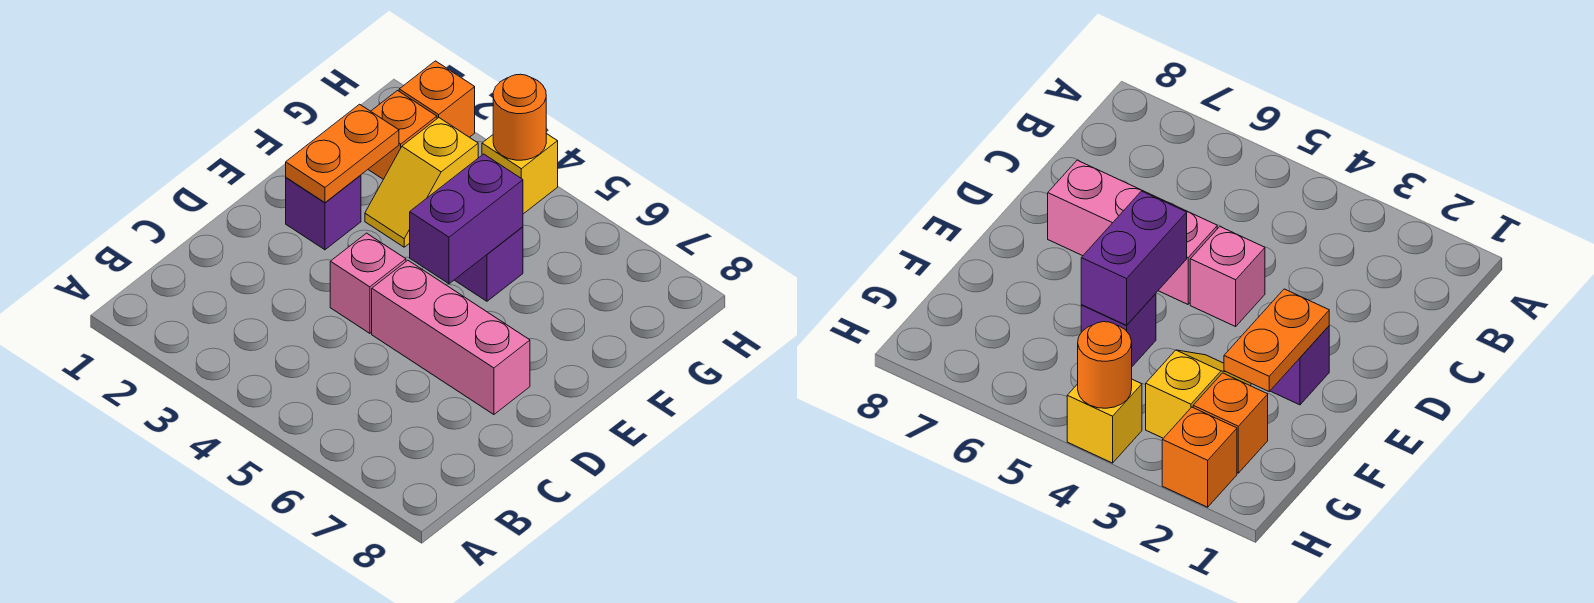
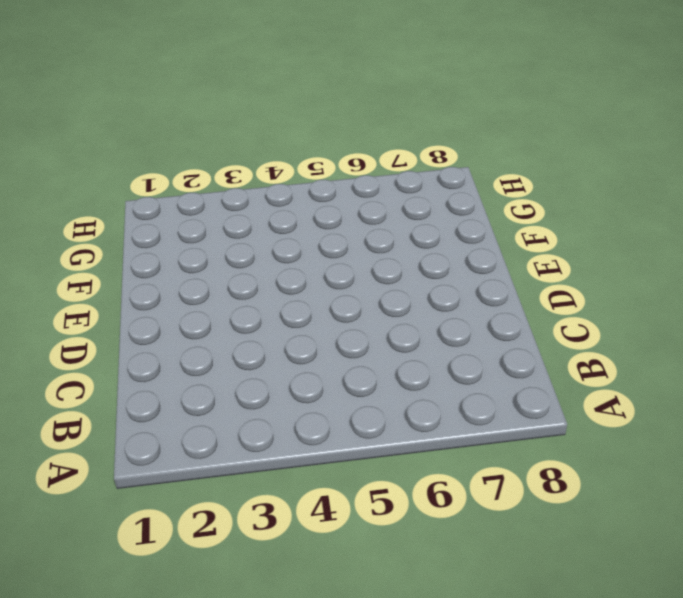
none -> pink brick D4 level 1
none -> pink brick D5:D7 level 1

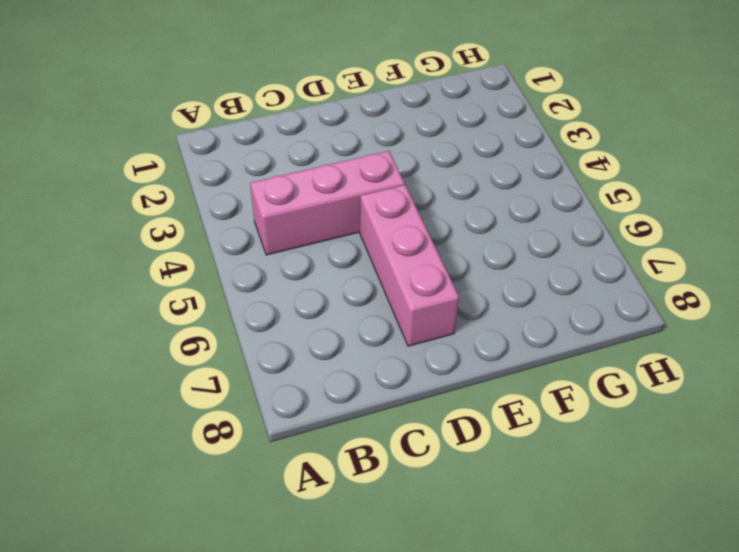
pink brick B4:D4 level 1 -> pink brick D4 level 1
none -> purple brick E2 level 1
none -> yellow slope F3:G3 level 1 top G

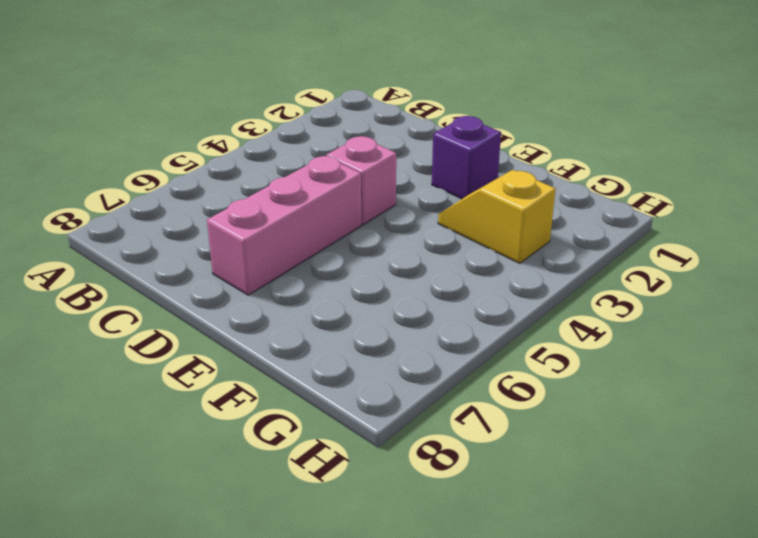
none -> purple brick F5 level 1
none -> orange brick G2 level 1

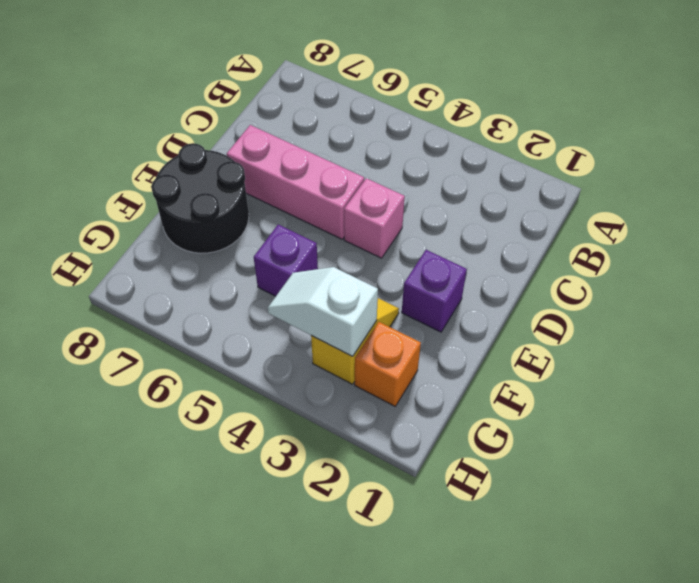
black round brick E7:F8 level 1 -> none
white slope G3:G4 level 2 top 3 -> none
none -> orange brick H2 level 1
none -> yellow brick H4 level 1

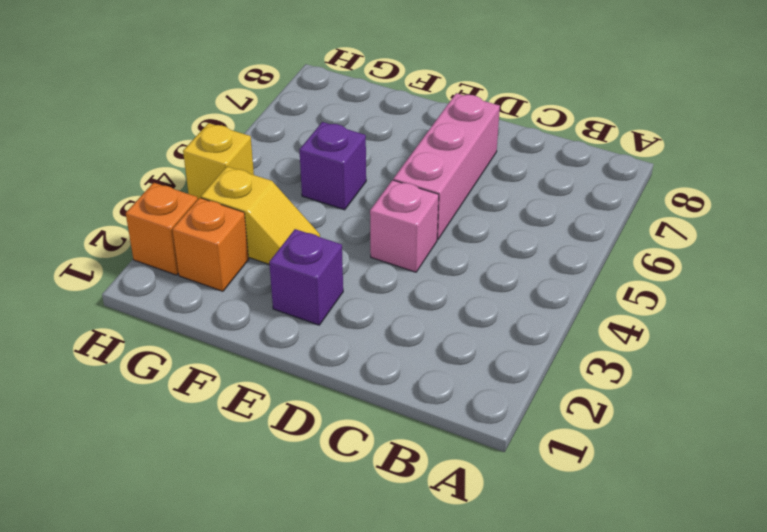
none -> orange plate E2:F2 level 2
none -> purple brick E5:F5 level 2

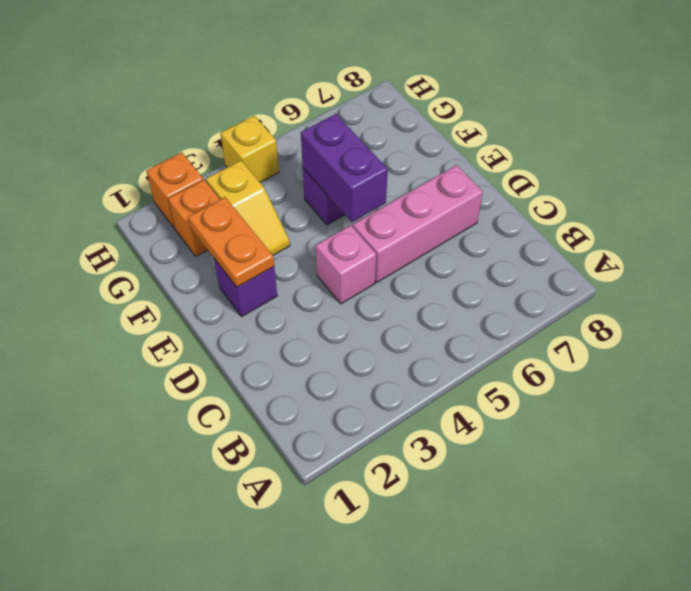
none -> orange round brick H4 level 2

